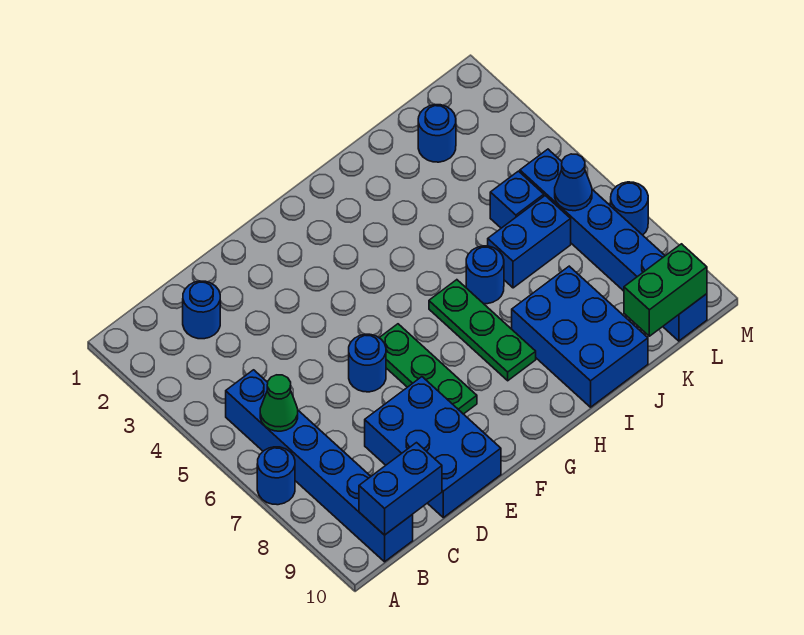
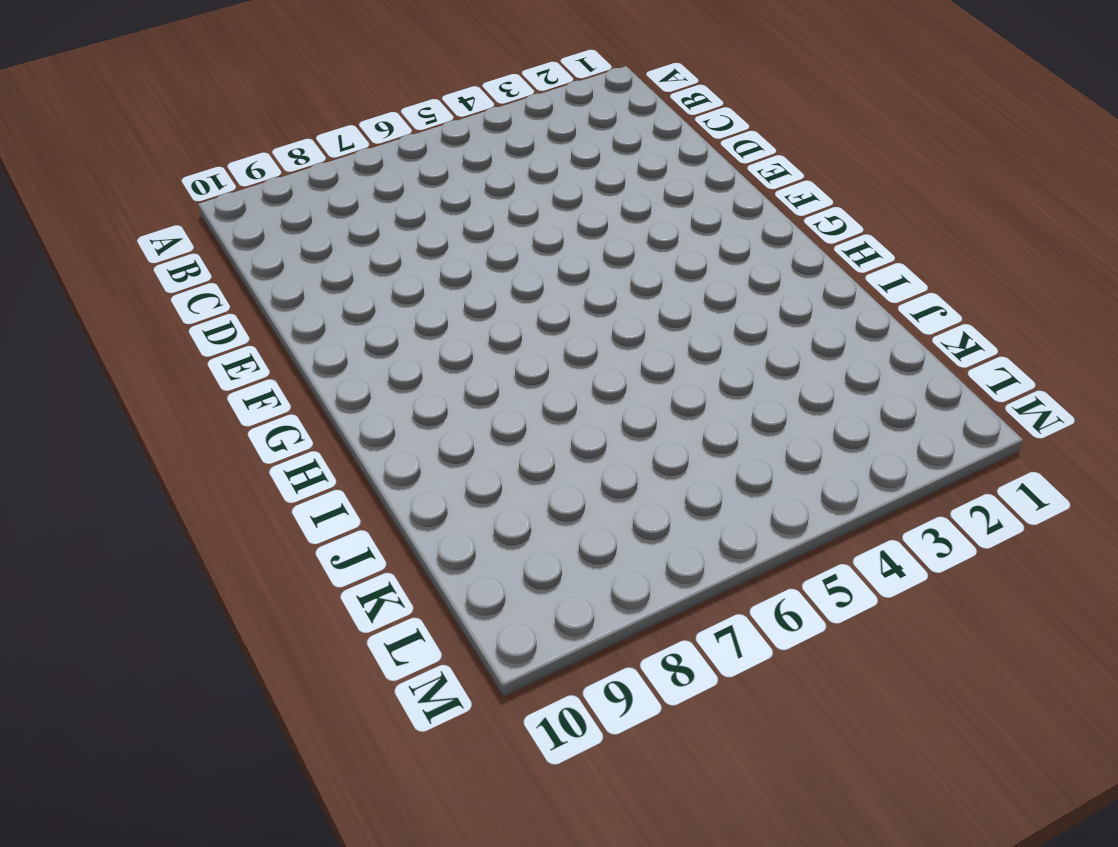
none -> blue round brick A7 level 1
none -> blue brick B5:B10 level 1
none -> blue round brick C2 level 1

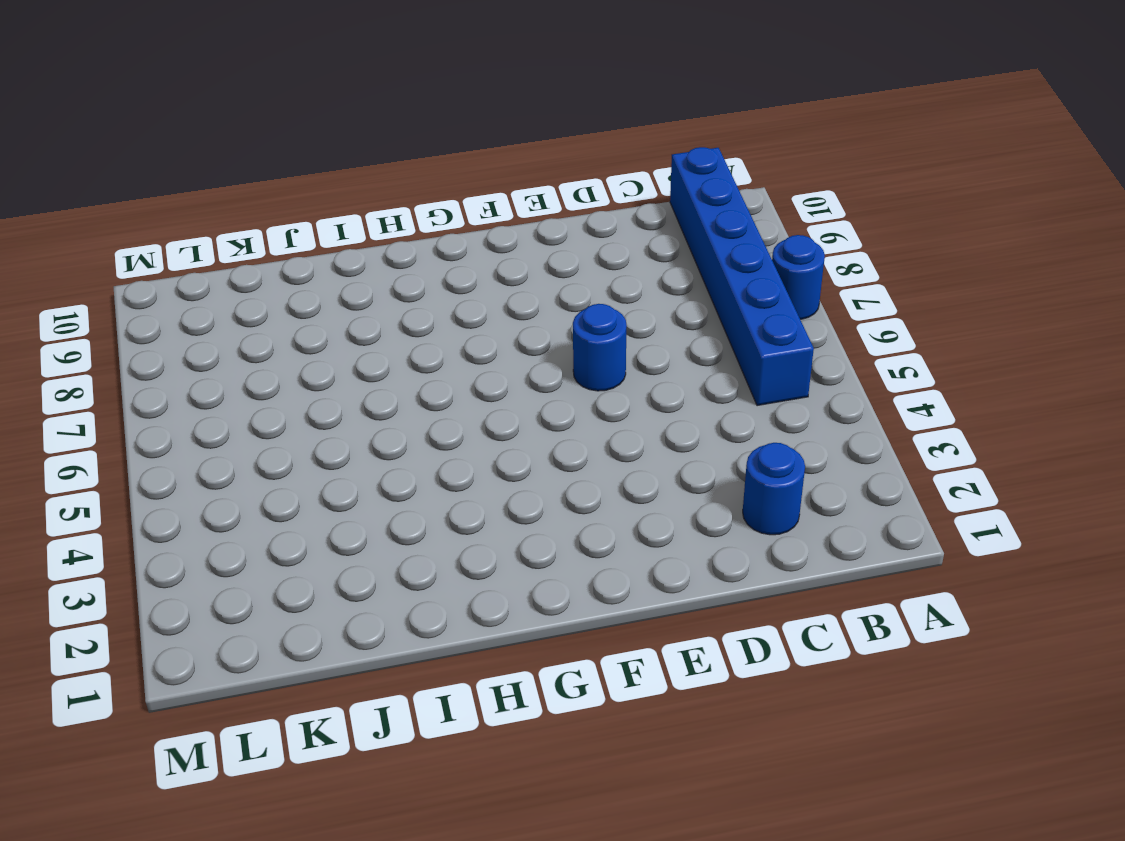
none -> blue brick D8:E10 level 1
none -> green plate F6:F8 level 1
none -> green plate H6:H8 level 1

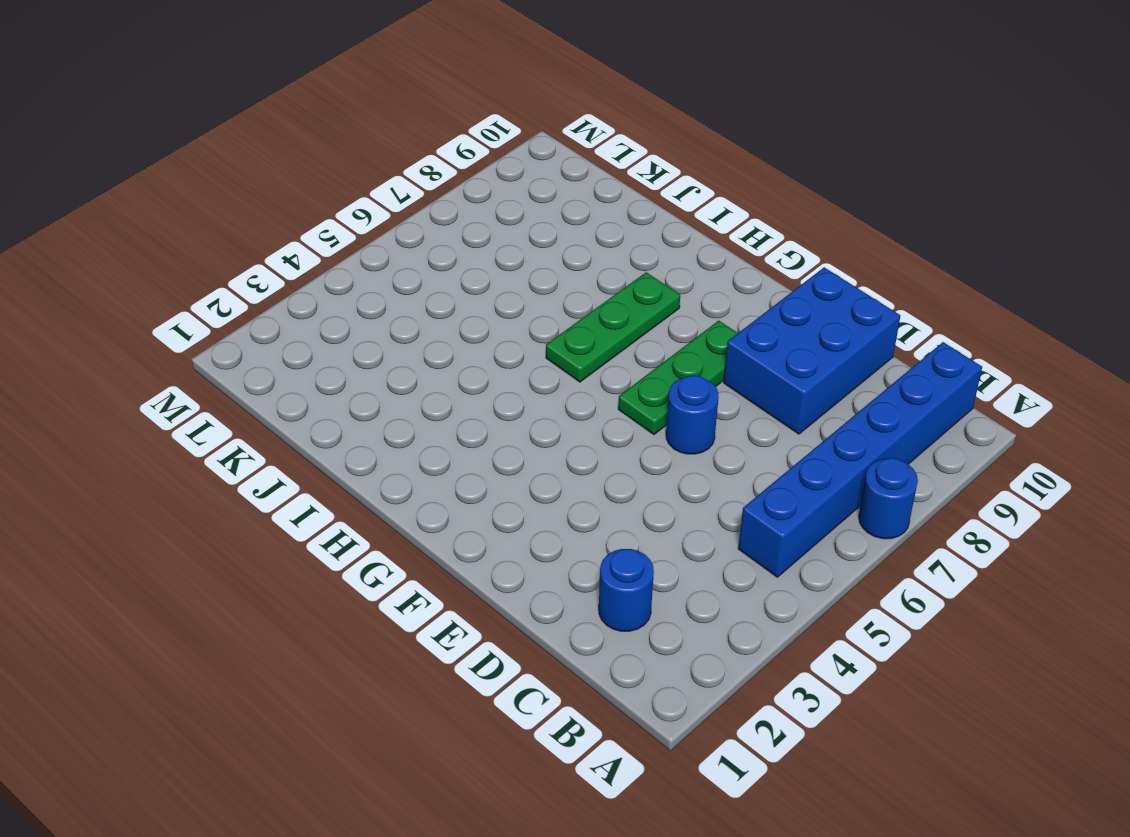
none -> blue round brick I6 level 1
none -> blue brick I8:J10 level 1
none -> blue brick J6:K6 level 1

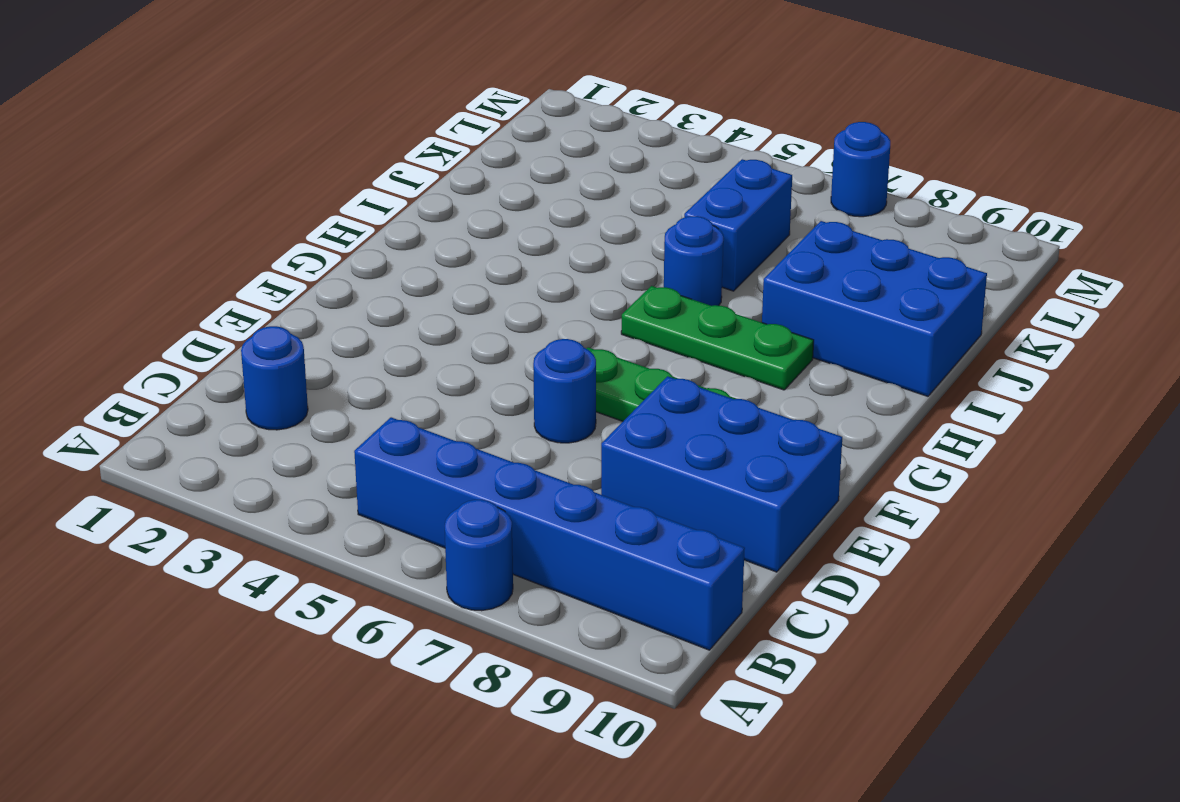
none -> blue round brick K2 level 1
none -> blue brick K5 level 1
none -> blue brick L5:L10 level 1

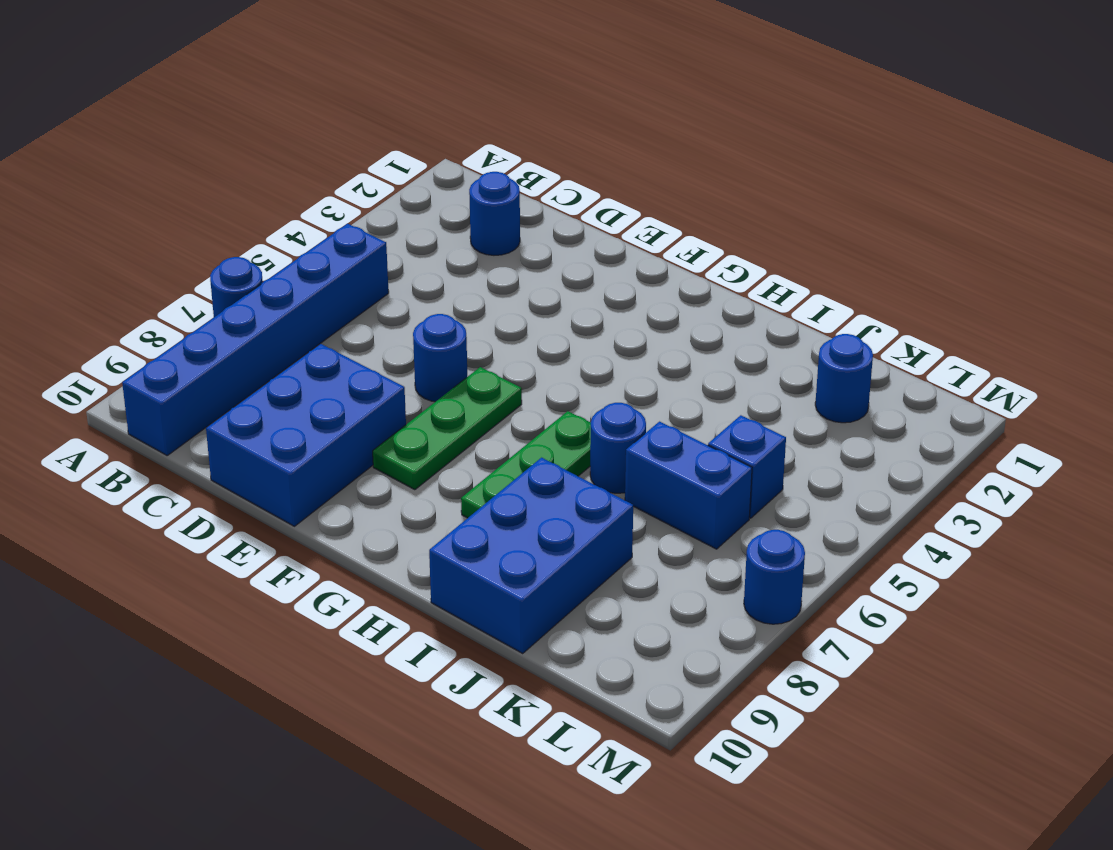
none -> blue brick L5:L10 level 1
none -> green cone B6 level 2
none -> blue brick B10:C10 level 2

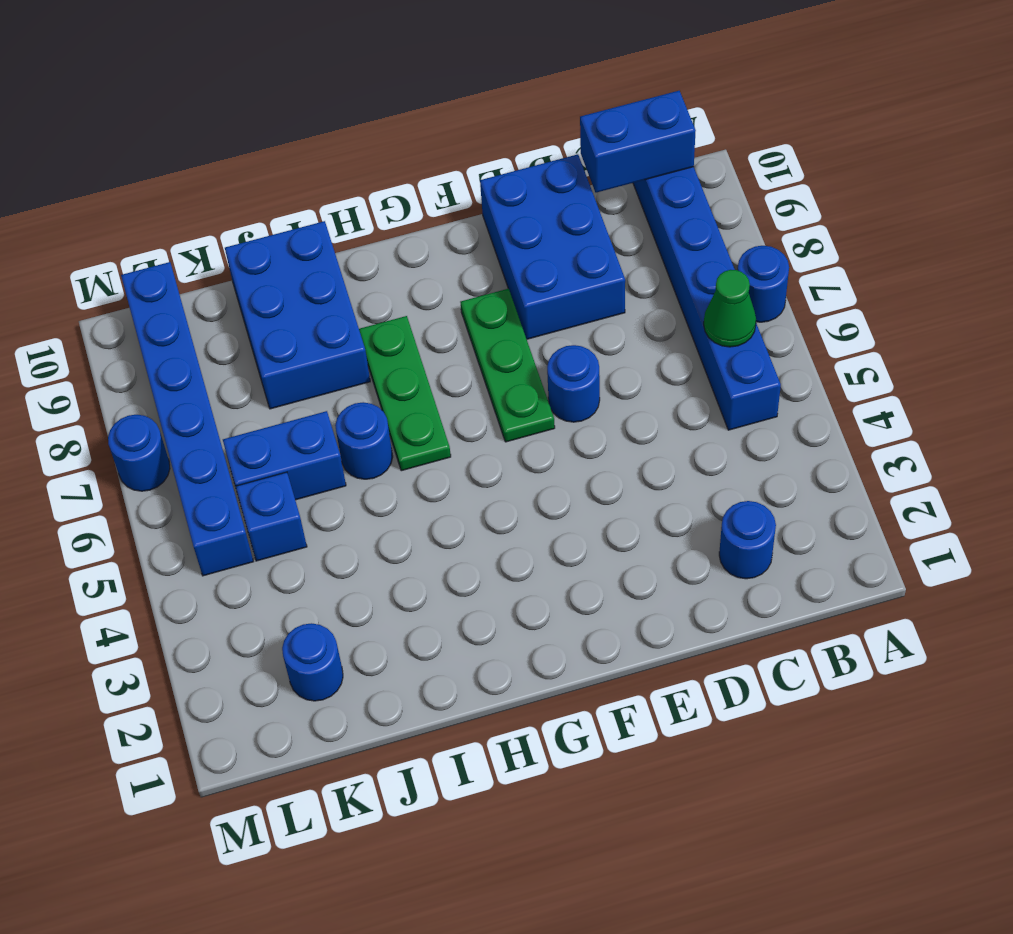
none -> green brick K10:L10 level 2
none -> blue cone L6 level 2

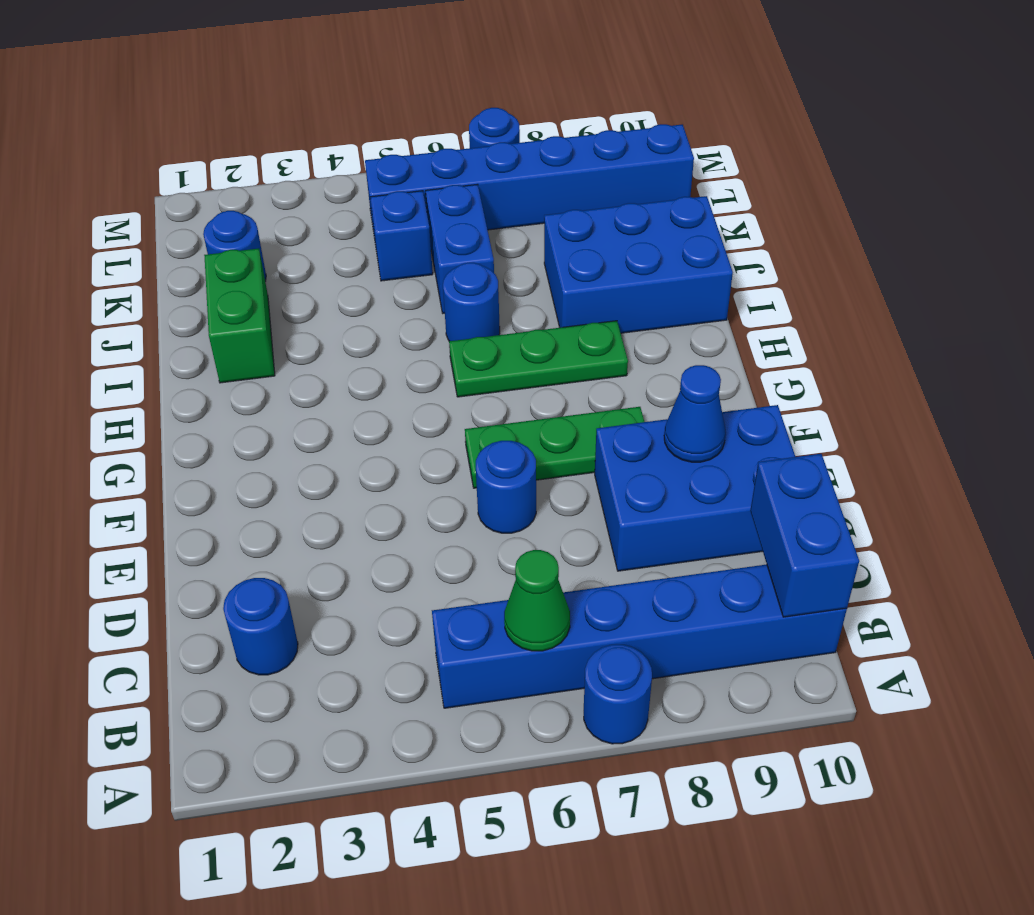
blue cone E9 level 2 -> blue cone L6 level 2
green brick I2:J2 level 1 -> green brick K10:L10 level 2

